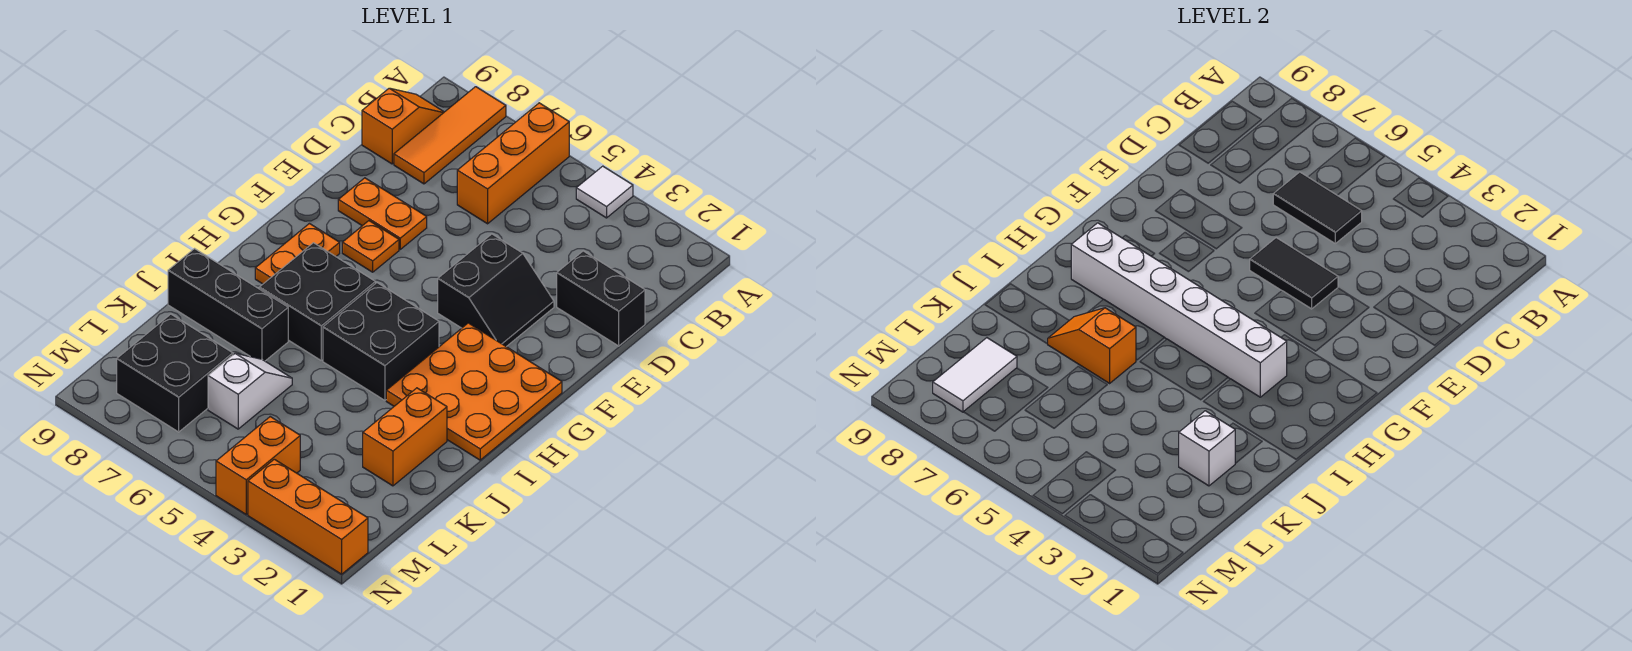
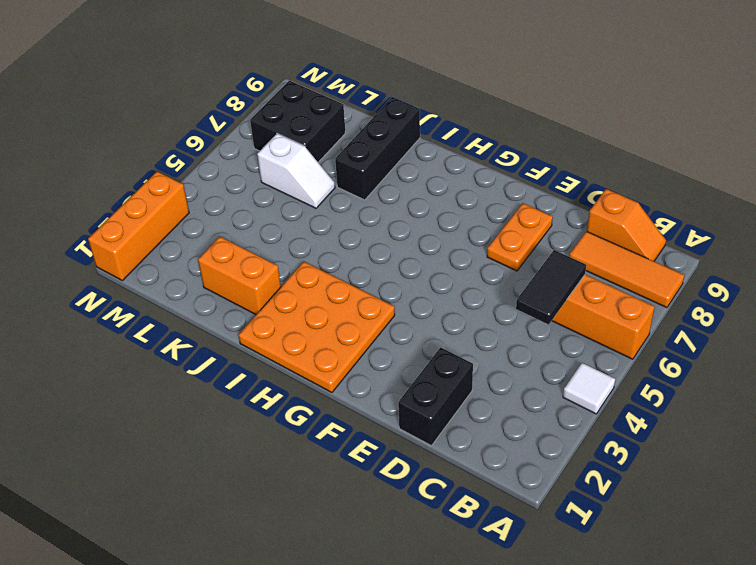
none -> black slope E3:F4 level 1 top 4
none -> orange plate F7 level 1
none -> orange plate G8:H8 level 1

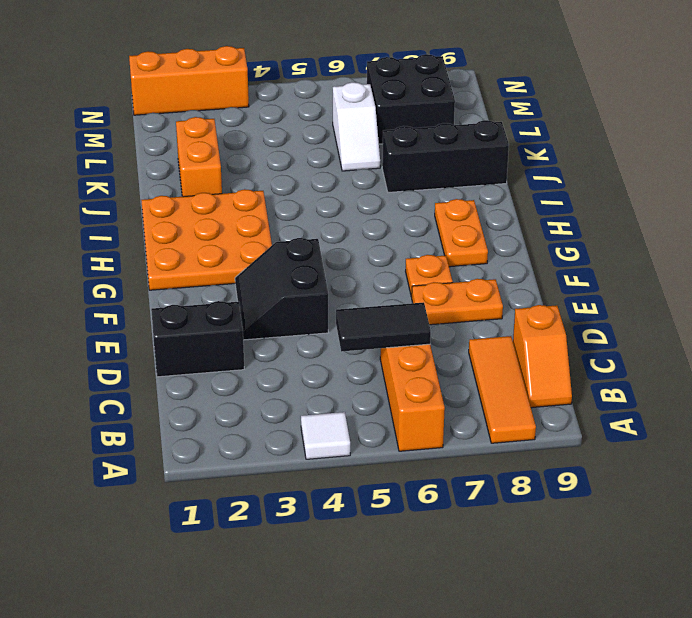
none -> black brick H4:I5 level 1
none -> black brick H6:I7 level 1
none -> orange brick M4:N4 level 1

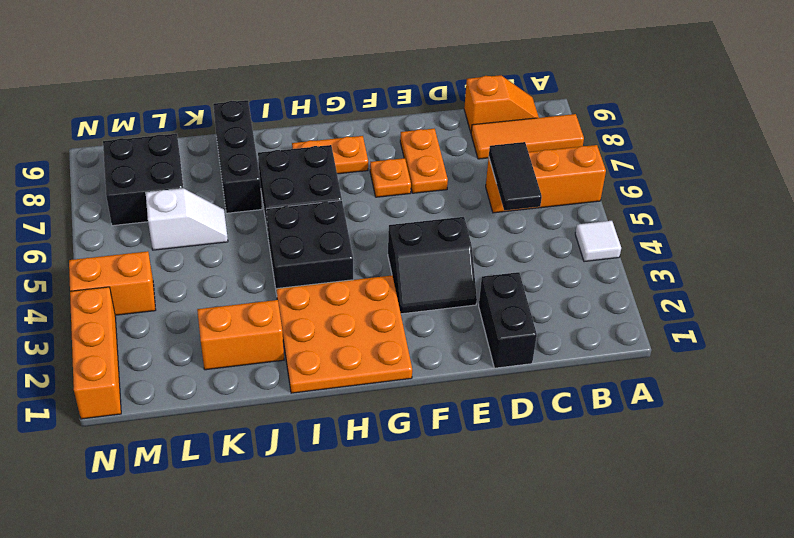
none -> black tile E4:E5 level 2
none -> white brick H3:H8 level 2
none -> orange slope J6:J7 level 2 top 6

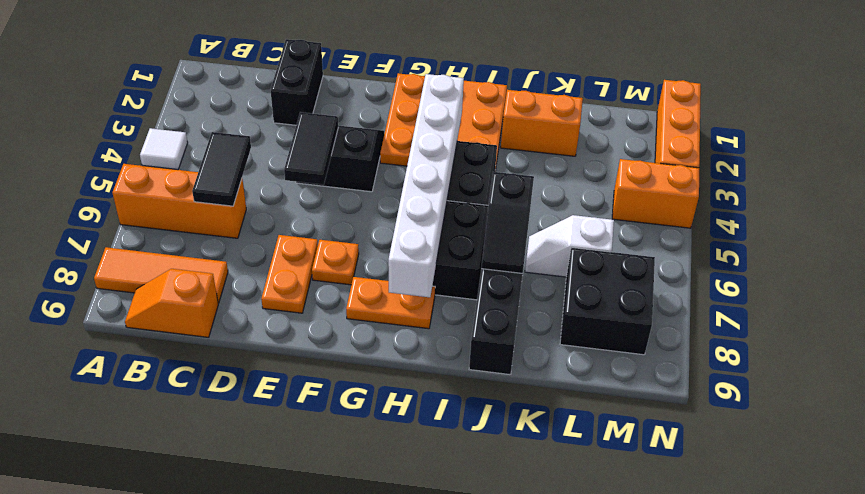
black slope J6:J7 level 2 top 6 -> orange slope J6:J7 level 2 top 6
none -> white brick K2 level 2
none -> white tile L8:M8 level 2

